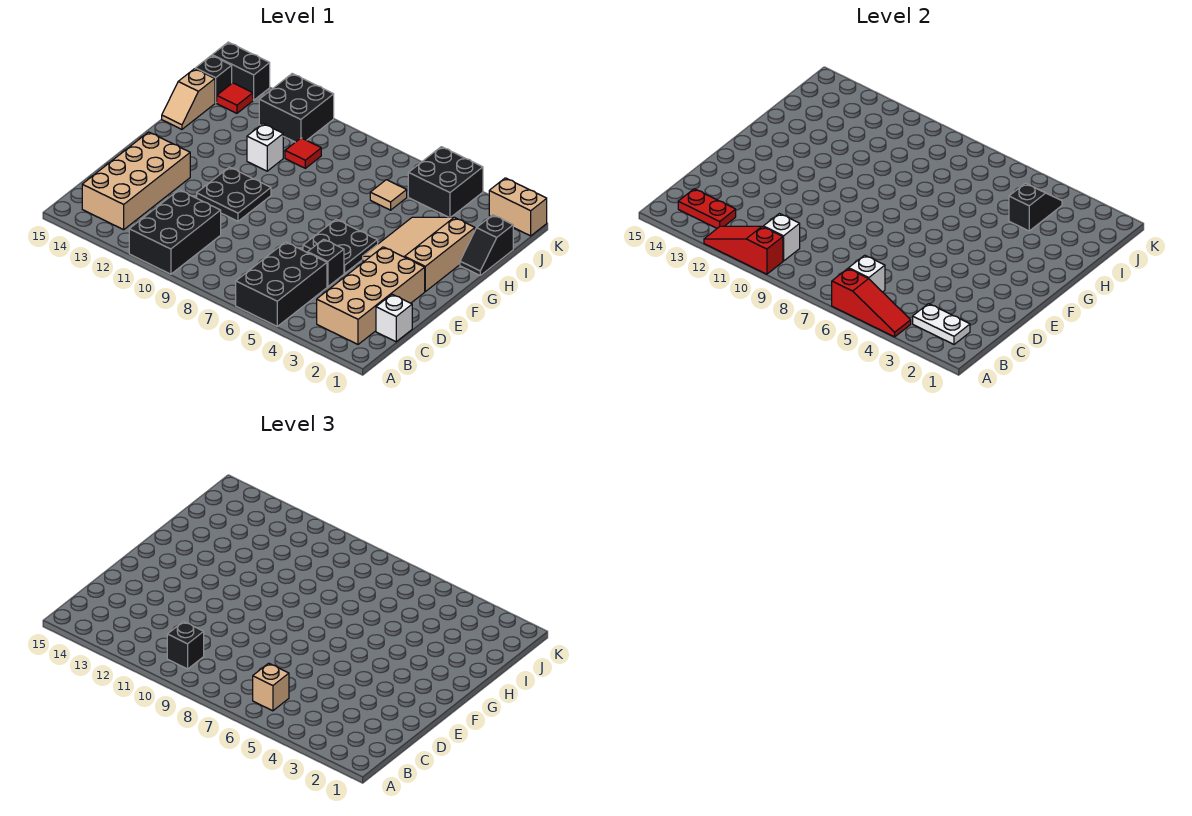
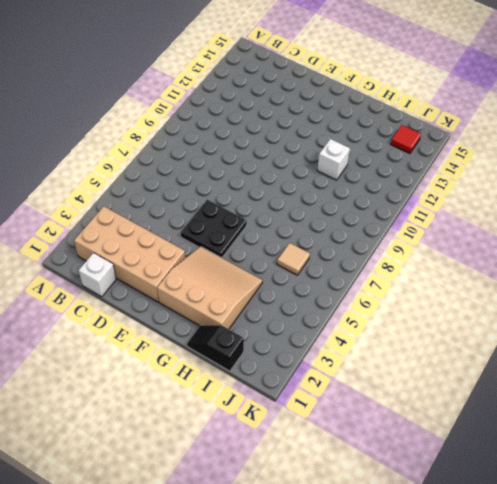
none -> black brick A5:C6 level 1
none -> black brick A10:C11 level 1
none -> tan brick B13:E14 level 1

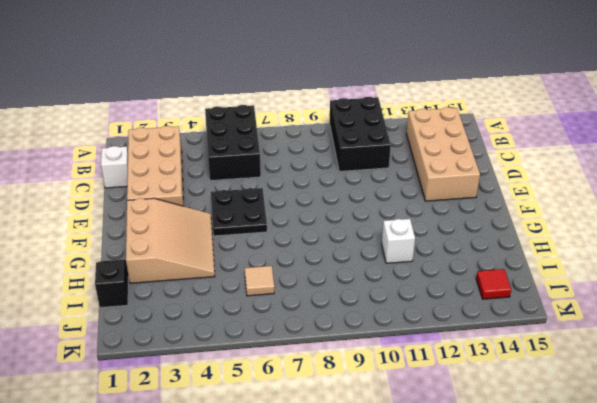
none -> black brick D5 level 1
none -> black plate E10:F11 level 1
none -> tan slope H15:I15 level 1 top I

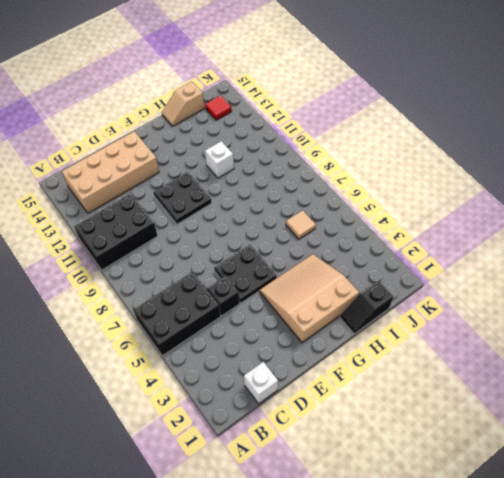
none -> tan brick B2:E3 level 1
none -> red tile I10 level 1
none -> black brick J4:K5 level 1

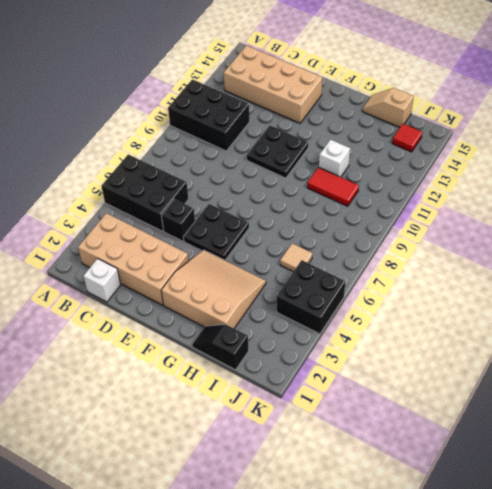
red tile H10:I10 level 1 -> red tile I10 level 1
none -> black brick J11:K12 level 1
none -> black brick J15 level 1
none -> tan brick K1:K2 level 1

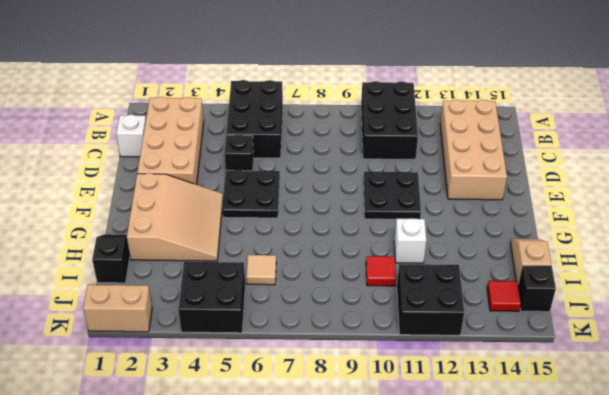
none -> black brick K14:K15 level 1
none -> red slope A4:A6 level 2 top 6
none -> red slope A10:A12 level 2 top 10

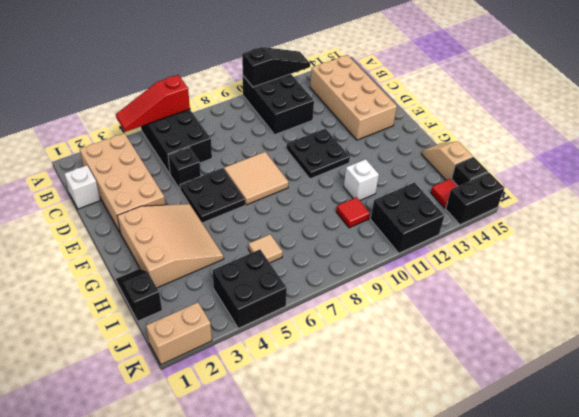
black slope A10:A12 level 2 top 10 -> red slope A10:A12 level 2 top 10
tan tile E7:F8 level 1 -> none
none -> white plate B2:B3 level 2
none -> white brick B6 level 2
none -> white brick B10 level 2

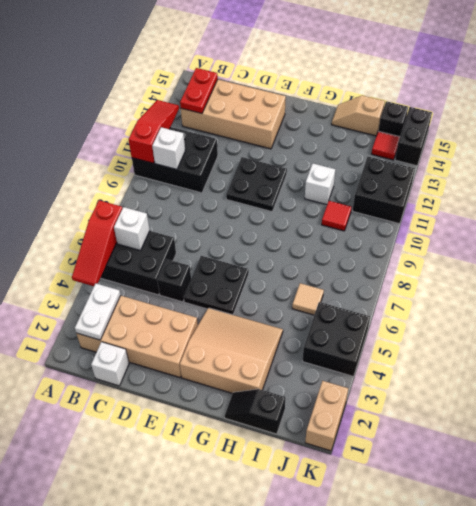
none -> black slope I4:J4 level 2 top I
none -> tan brick B6 level 3
none -> black brick B10 level 3

